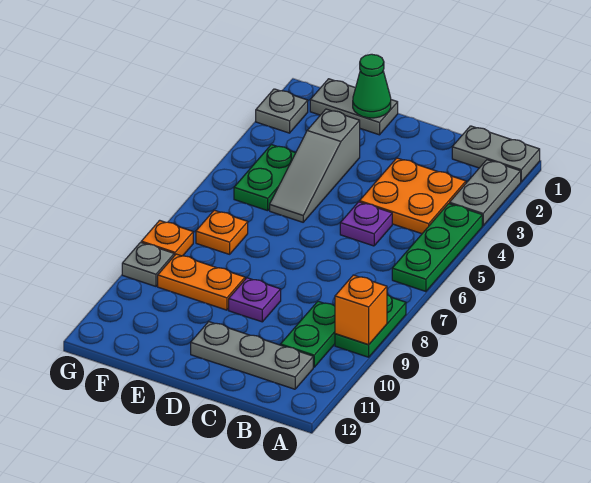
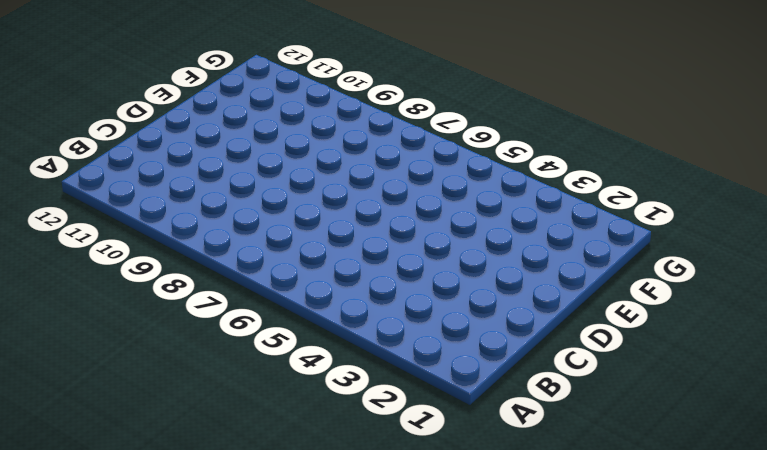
none -> grey plate A1:B1 level 1
none -> grey plate A2:A3 level 1
none -> green plate A4:A6 level 1

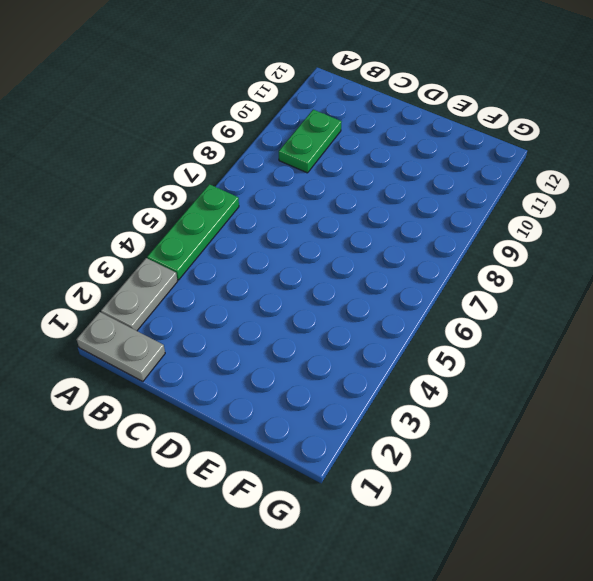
none -> green plate A8:A9 level 1
none -> orange plate B3:C4 level 1
none -> grey plate B11:D11 level 1

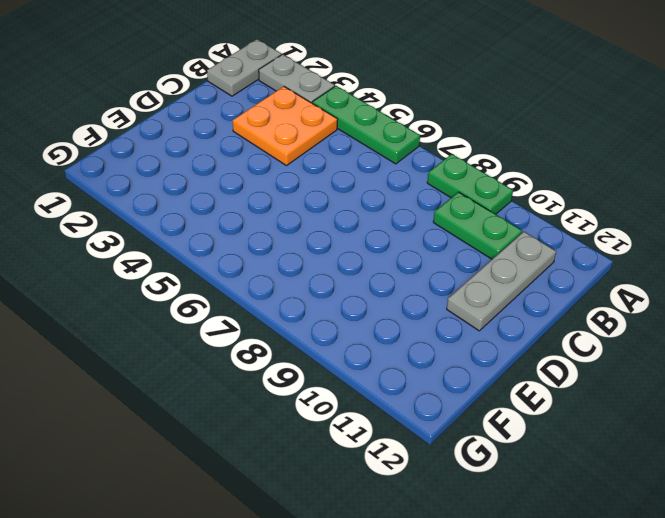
none -> purple plate C5 level 1
none -> purple plate D9 level 1
none -> grey plate E1:F1 level 1

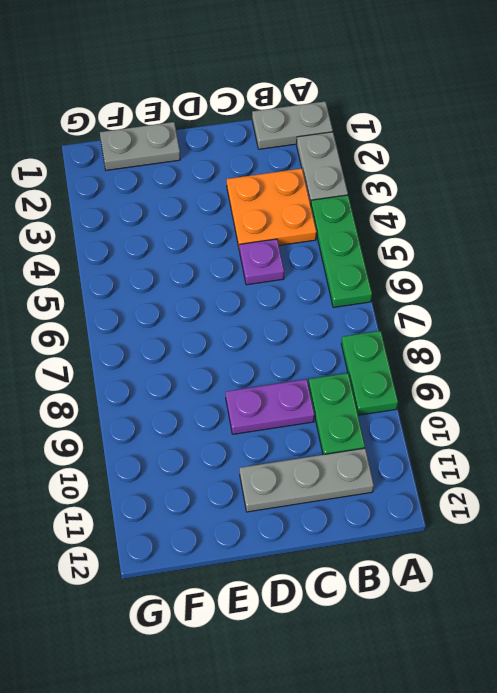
purple plate C9:D9 level 1 -> purple plate D9 level 1
none -> grey slope E3:E5 level 1 top 3
none -> orange plate E9:F9 level 1
none -> green plate F4:F5 level 1

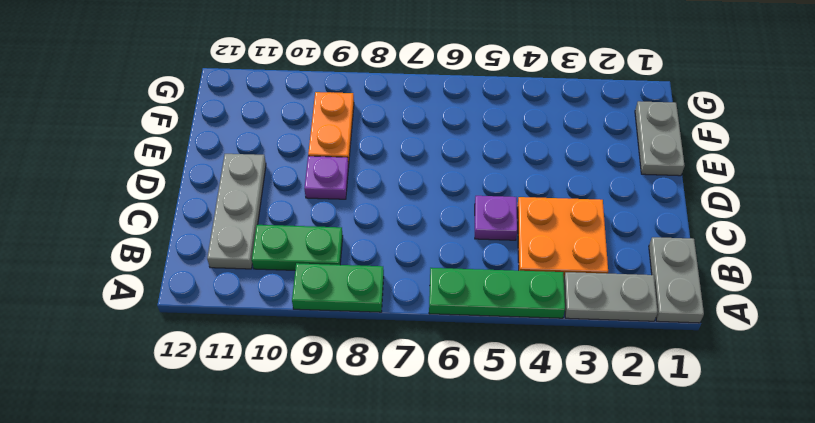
none -> grey slope E3:E5 level 1 top 3
none -> green plate F4:F5 level 1
none -> orange plate F7 level 1

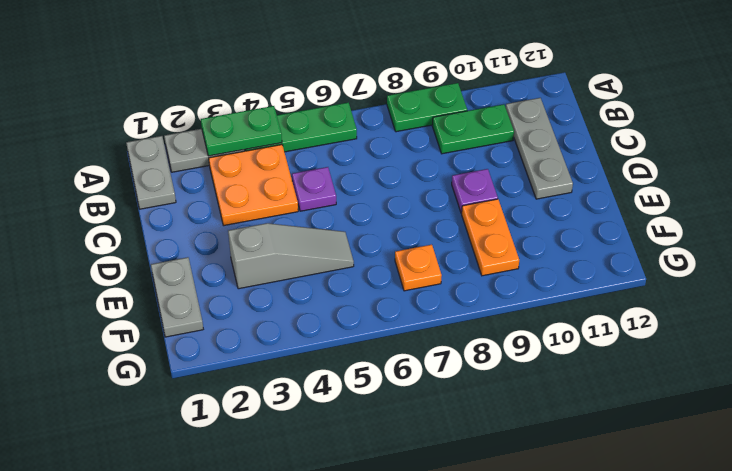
green plate A3:A4 level 2 -> green plate F4:F5 level 1
none -> grey plate G2 level 1
none -> orange plate G8 level 1
none -> grey plate G9 level 1

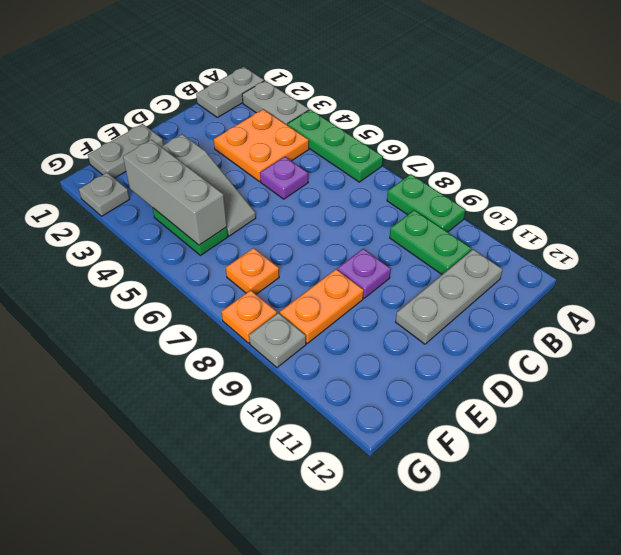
grey brick F3:F5 level 2 -> none
none -> orange brick A9 level 2
none -> green cone E1 level 2

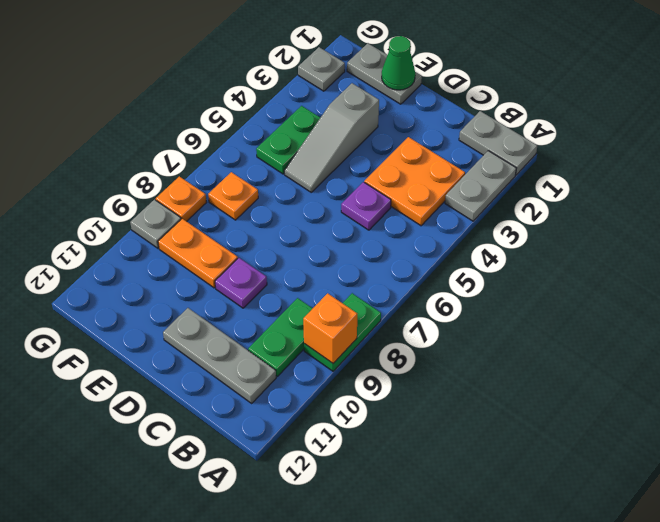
none -> green plate A4:A6 level 1

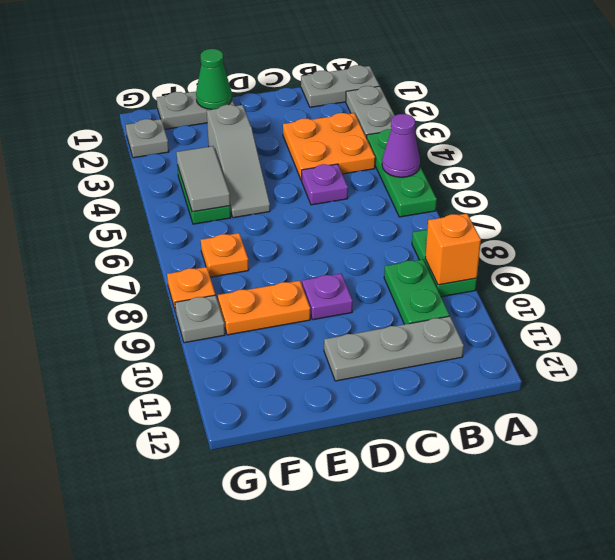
purple cone A5 level 2 -> none
grey tile F4:F5 level 2 -> none

